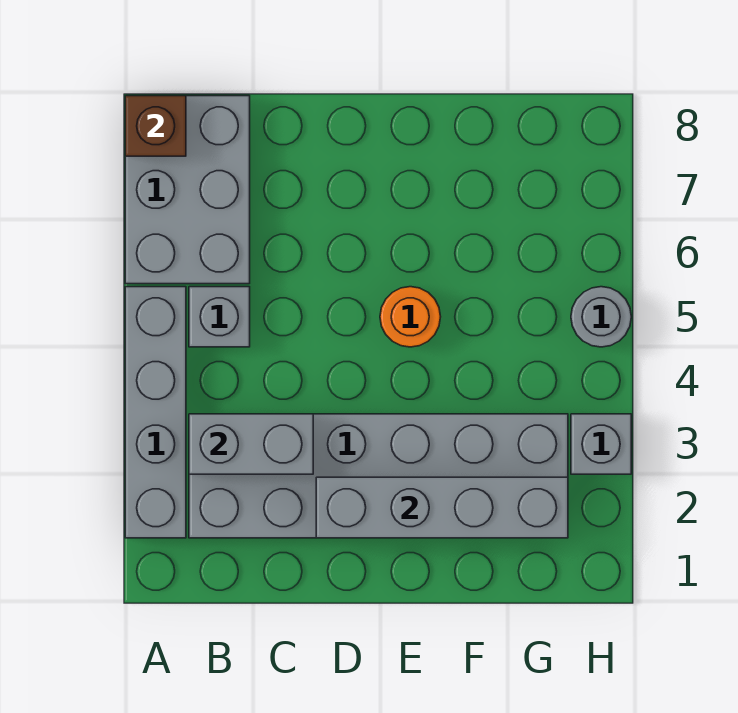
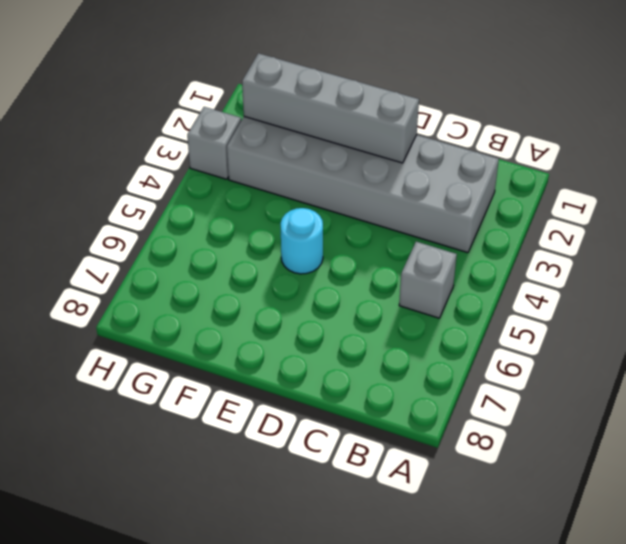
cyan round brick E5 level 1 -> orange round brick E5 level 1
none -> grey brick A2:A5 level 1
none -> grey brick A6:B8 level 1

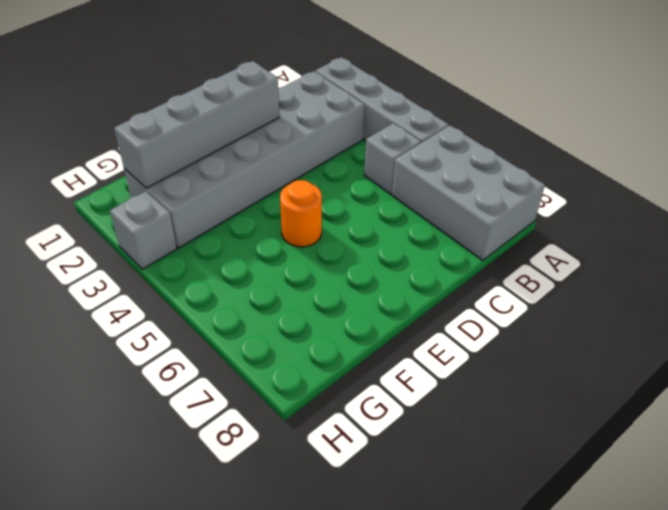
none -> grey round brick H5 level 1
none -> brown brick A8 level 2

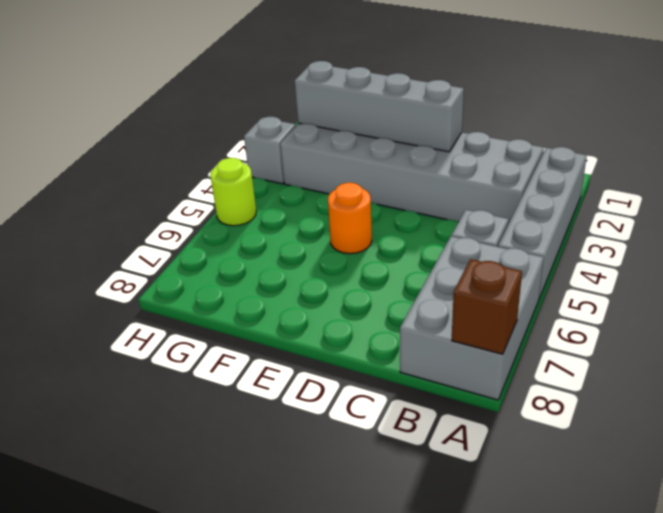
lime round brick H5 level 1 -> grey round brick H5 level 1
none -> grey brick B3:C3 level 2

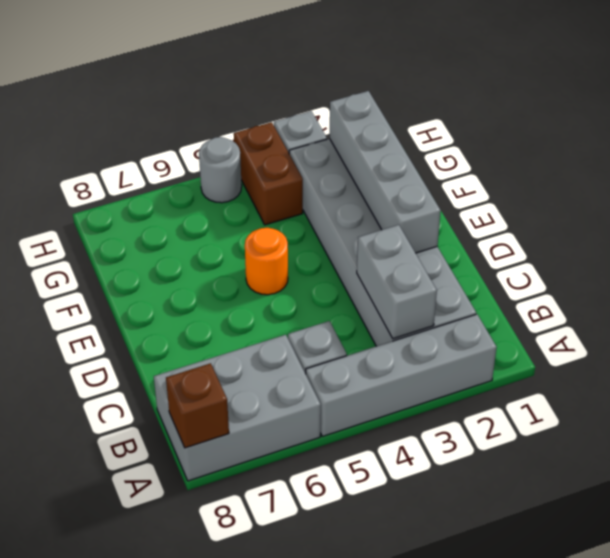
brown brick G4:H4 level 1 -> none

